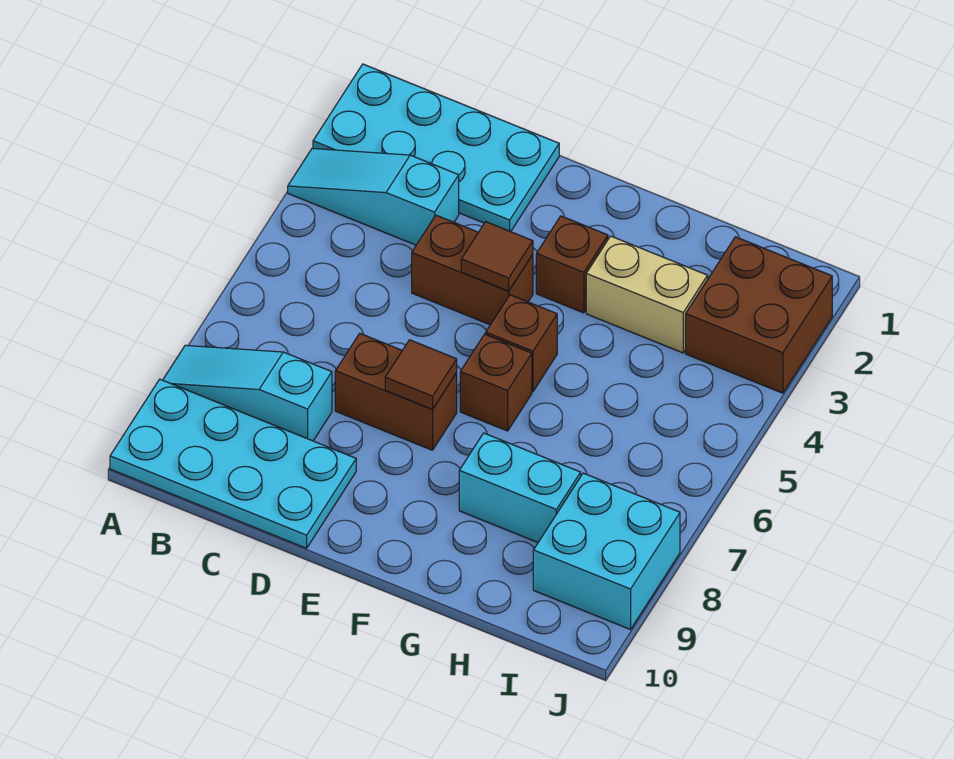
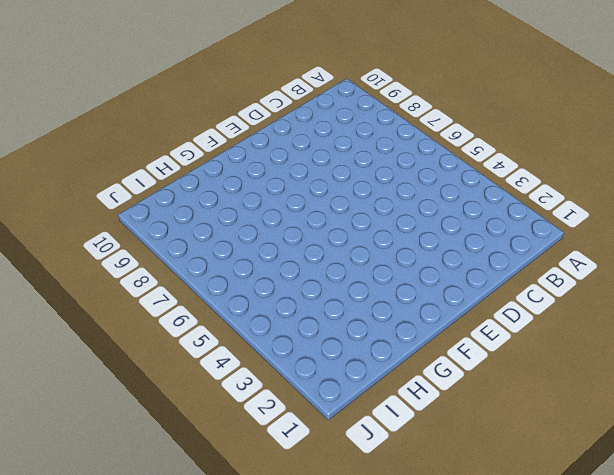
none -> cyan plate A1:D2 level 1
none -> cyan slope A3:C3 level 1 top C
none -> cyan slope A8:C8 level 1 top C

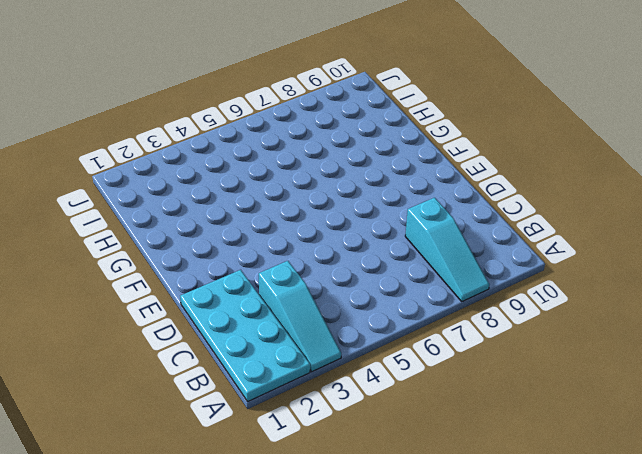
none -> cyan plate A9:D10 level 1
none -> brown brick D4:E4 level 1
none -> brown brick D7:E7 level 1

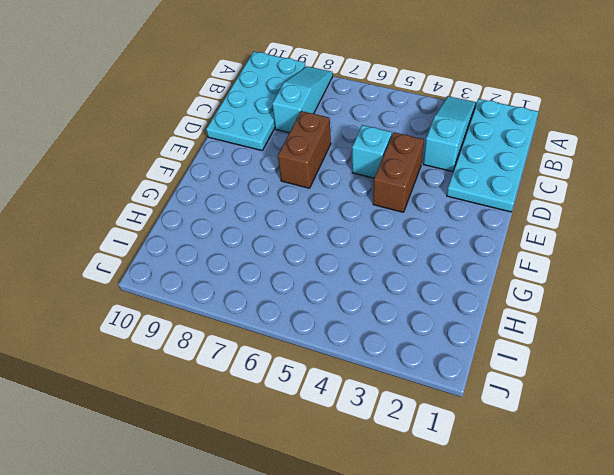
cyan brick D5 level 1 -> none
none -> brown brick F3 level 1
none -> brown brick F5 level 1
none -> brown brick F6 level 1

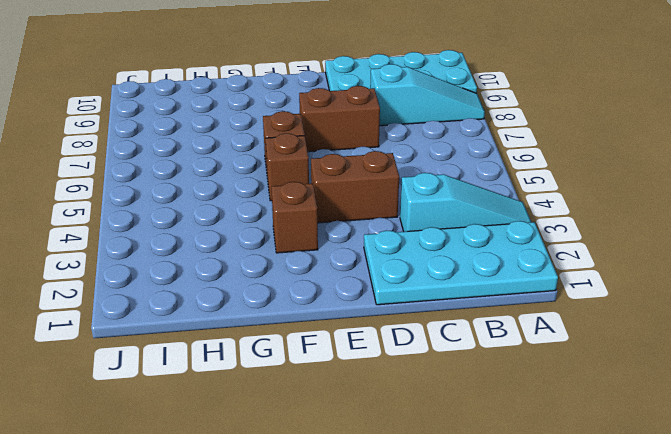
none -> tan brick G3:H3 level 1
none -> cyan brick G8:H8 level 1
none -> brown brick I2:J3 level 1

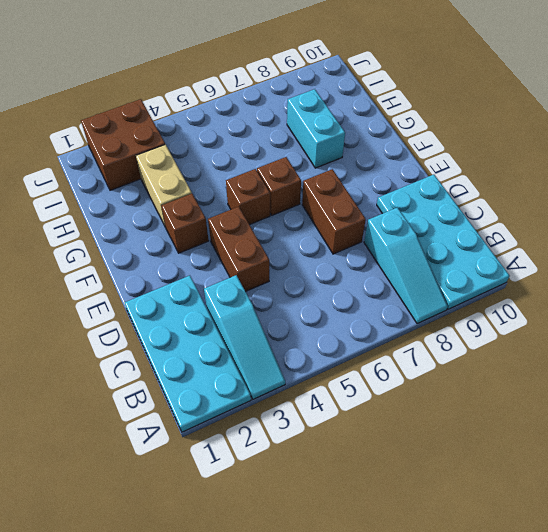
none -> cyan brick I8:J9 level 1
none -> brown tile E4 level 2
none -> brown tile E7 level 2

